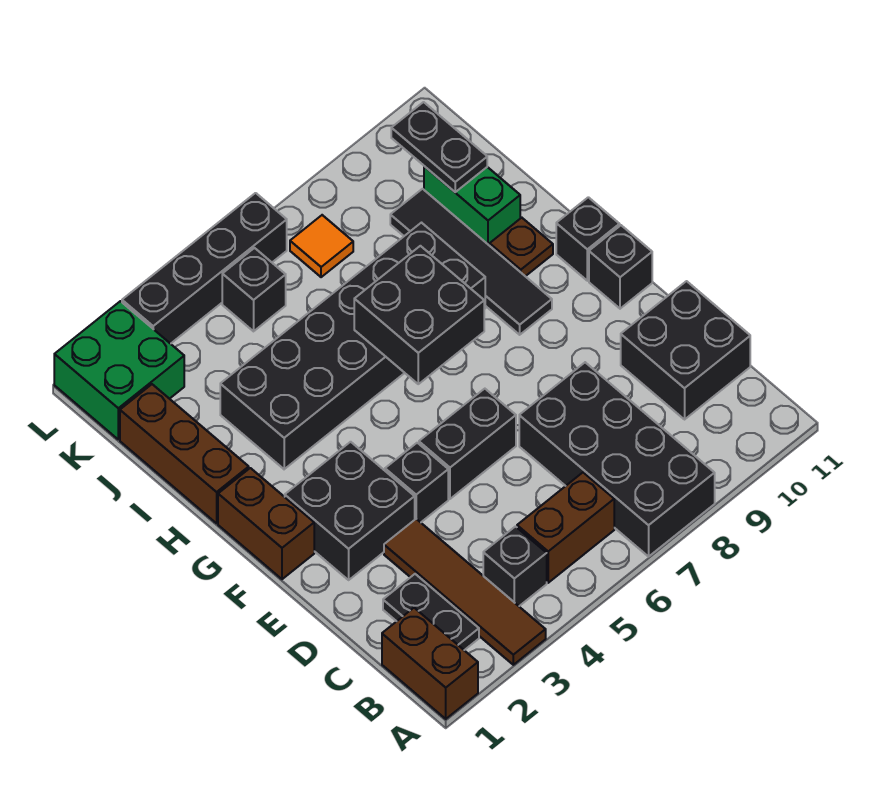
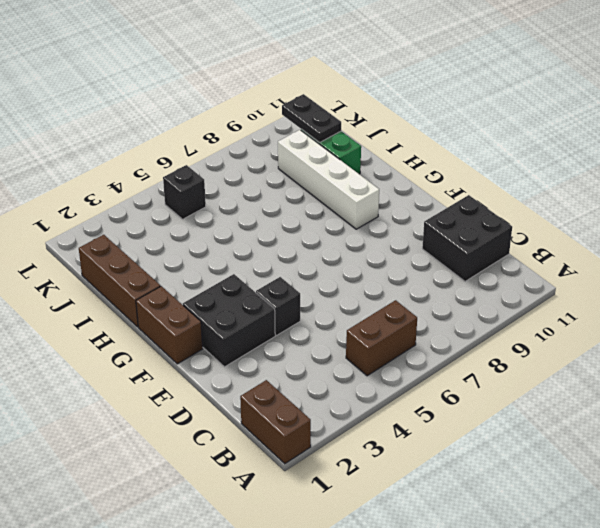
white brick G9:J9 level 1 -> black tile G9:J9 level 1
none -> brown tile A3:D3 level 1
none -> black brick A7:D8 level 1
none -> black plate B2:C2 level 1

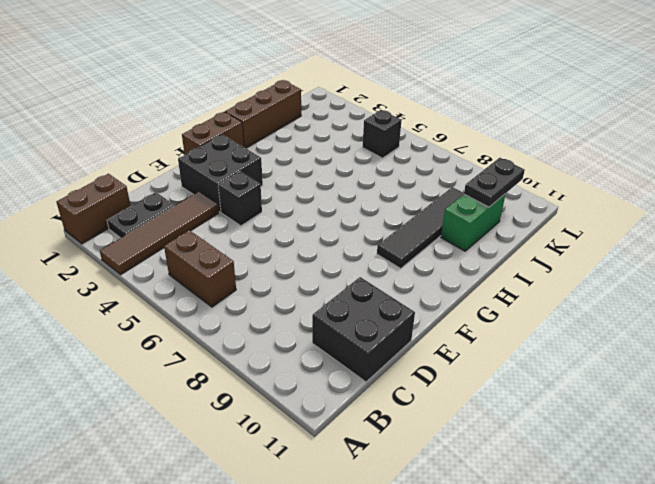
none -> black brick A7:D8 level 1
none -> black brick B4 level 1
none -> black brick E5:E6 level 1

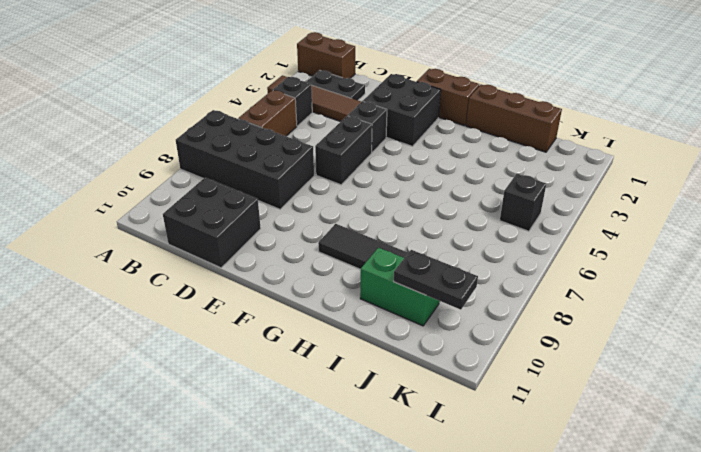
none -> black brick F11 level 1
none -> black brick G11 level 1
none -> black brick H3:I8 level 1

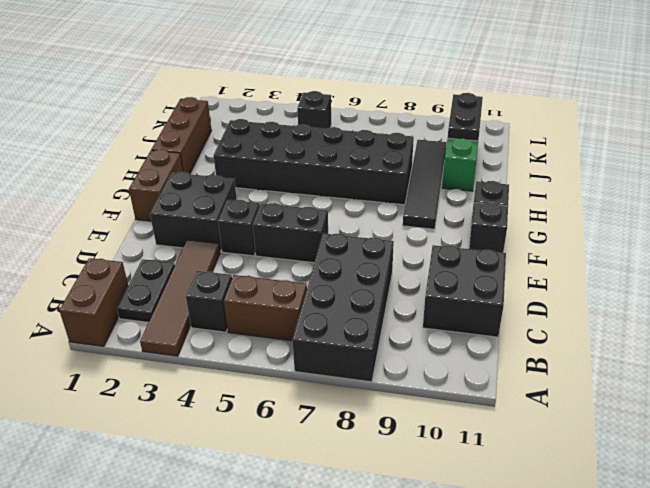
none -> brown plate H10 level 1
none -> green brick K1:L2 level 1
none -> orange tile K7 level 1

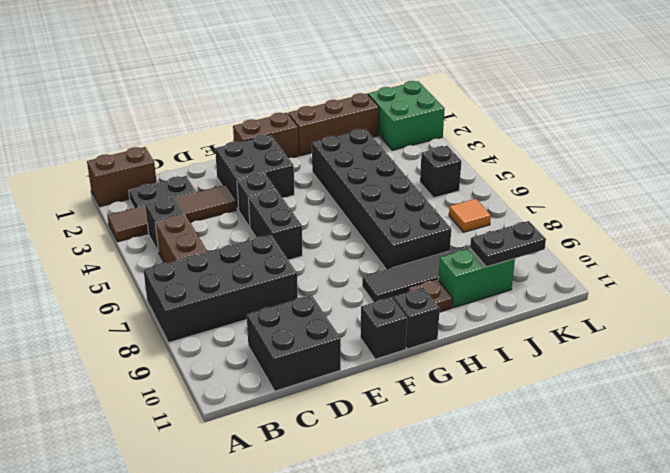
none -> black brick L3:L6 level 1
none -> black brick G6:H7 level 2

